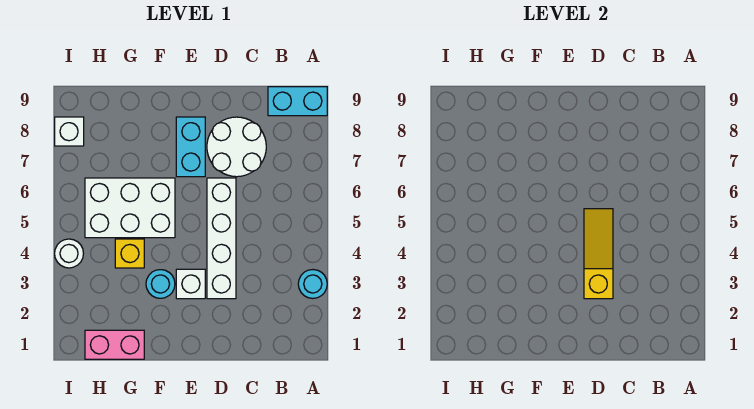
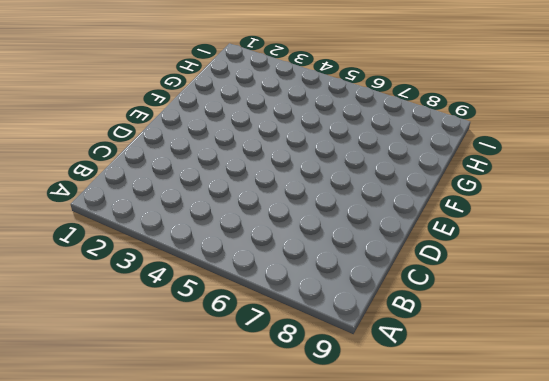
none -> cyan round brick A3 level 1
none -> cyan brick A9:B9 level 1
none -> white round brick C7:D8 level 1

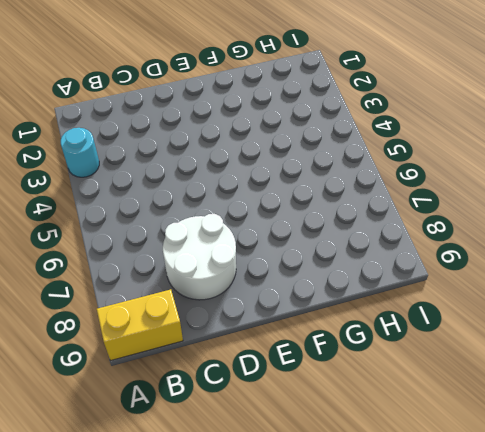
yellow brick A9:B9 level 1 -> cyan brick A9:B9 level 1
none -> white brick D3:D6 level 1
none -> white brick E3 level 1
none -> cyan brick E7:E8 level 1

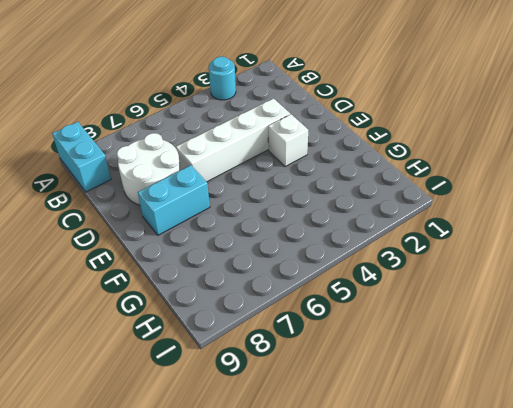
none -> cyan round brick F3 level 1
none -> white brick F5:H6 level 1
none -> pink brick G1:H1 level 1

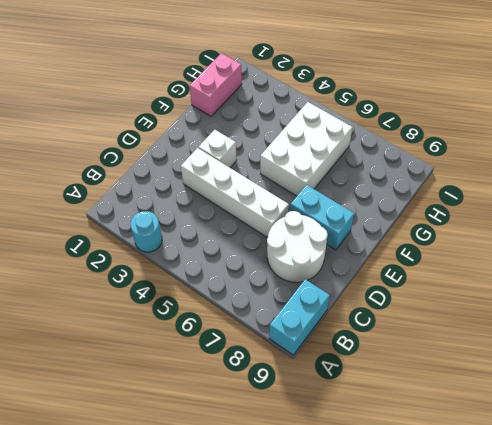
none -> cyan round brick F3 level 1
none -> yellow brick G4 level 1
none -> white round brick I4 level 1

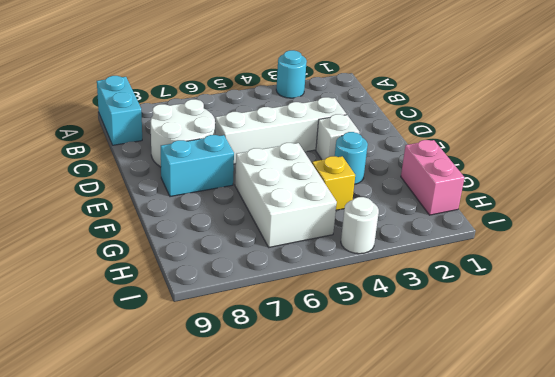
none -> white brick I8 level 1
none -> yellow slope D3:D5 level 2 top 3

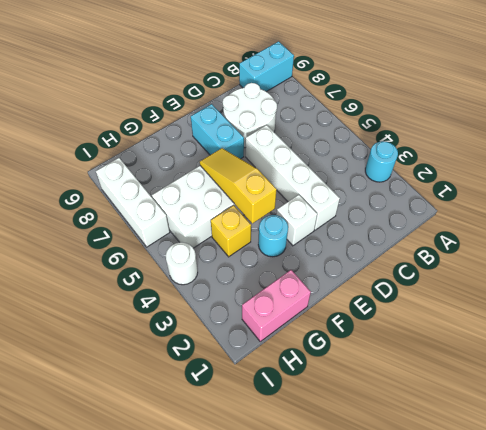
yellow slope F4:F6 level 2 top 4 -> yellow slope D3:D5 level 2 top 3
white brick I6:I8 level 1 -> white brick I8 level 1

